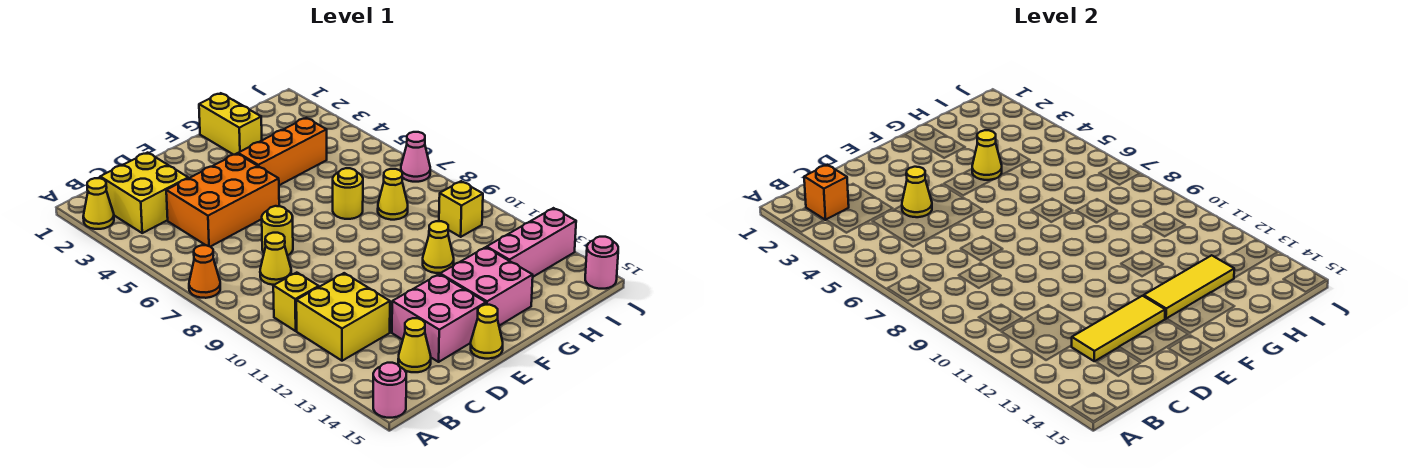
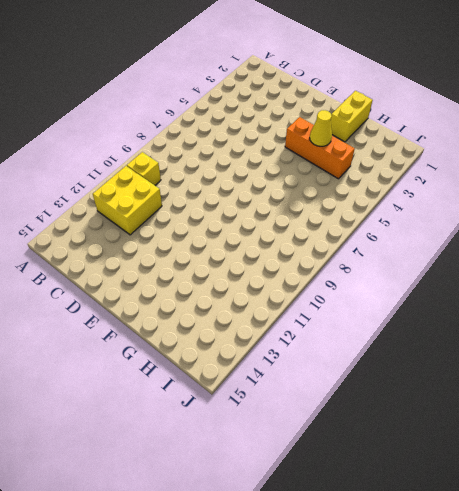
none -> yellow cone A2 level 1
none -> orange cone A7 level 1
none -> pink round brick A15 level 1

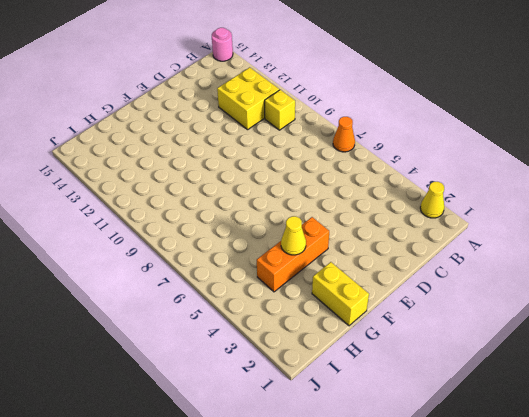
none -> yellow brick B2:C3 level 1
none -> orange brick C4:E5 level 1
none -> yellow cone C8 level 1

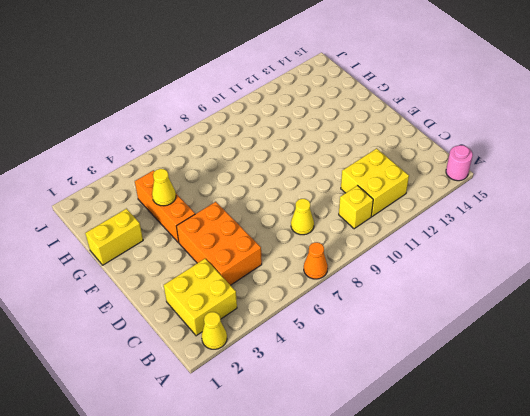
none -> yellow cone C14 level 1
none -> yellow round brick D7 level 1
none -> pink brick D13:E14 level 1

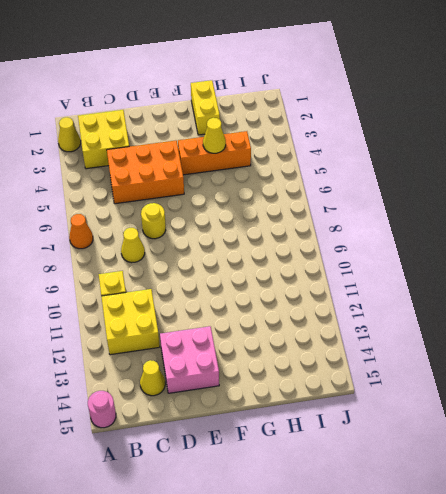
none -> yellow cone E15 level 1
none -> pink brick F13:G14 level 1
none -> yellow round brick G7 level 1

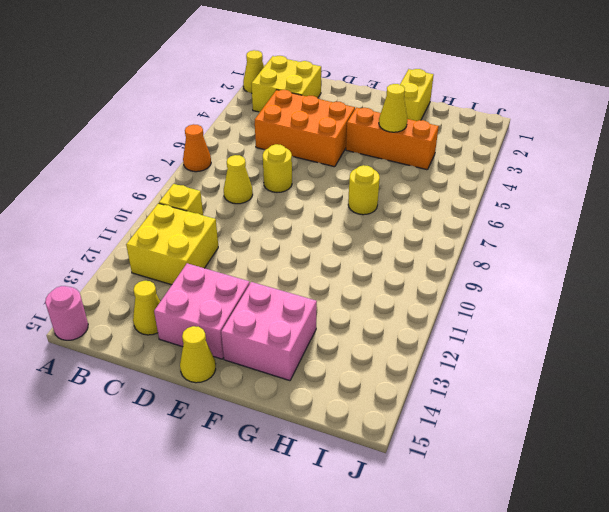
none -> yellow cone G11 level 1
none -> yellow cone H8 level 1
none -> pink brick H13:J13 level 1

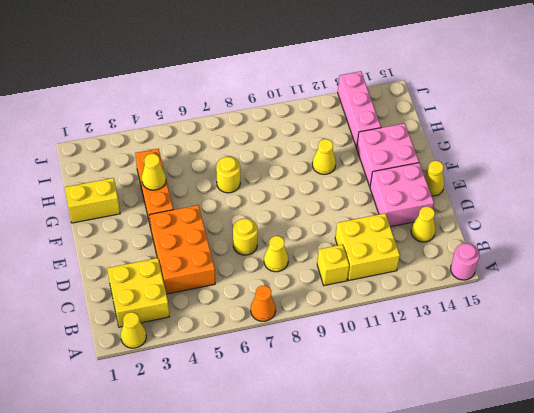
none -> yellow cone H8 level 1
none -> yellow brick I10 level 1
none -> pink cone J7 level 1

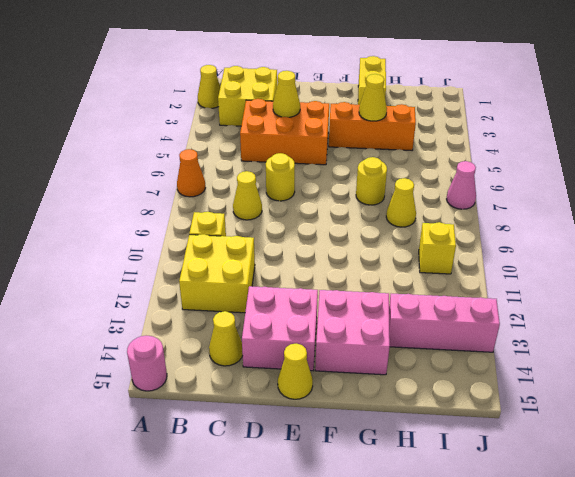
none -> yellow cone G11 level 1
none -> pink round brick J15 level 1
none -> orange brick B2 level 2

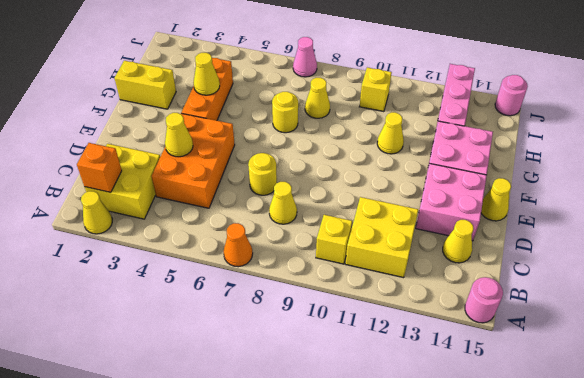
none -> yellow tile C13:E13 level 2
none -> yellow tile F13:H13 level 2

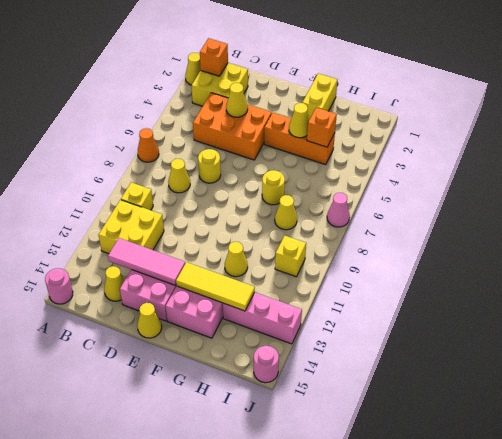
pink tile C13:E13 level 2 -> yellow tile C13:E13 level 2
orange brick H4 level 2 -> none

